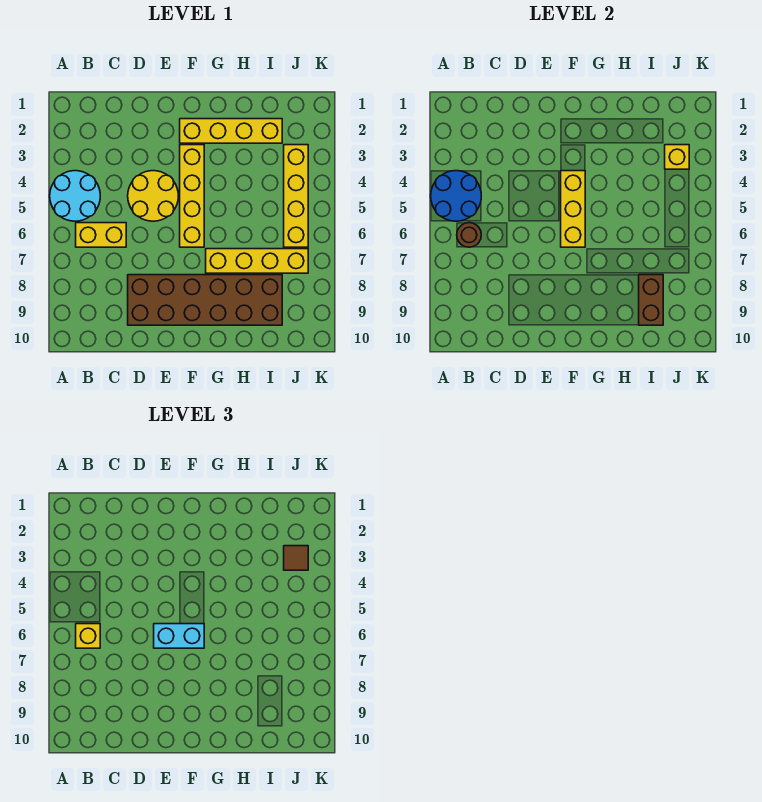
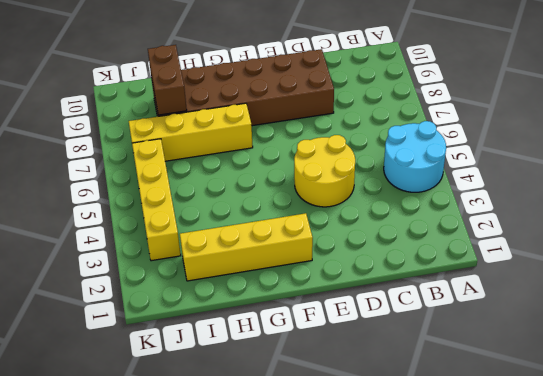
none -> yellow brick B6:C6 level 1
none -> yellow brick F3:F6 level 1
none -> blue round brick A4:B5 level 2

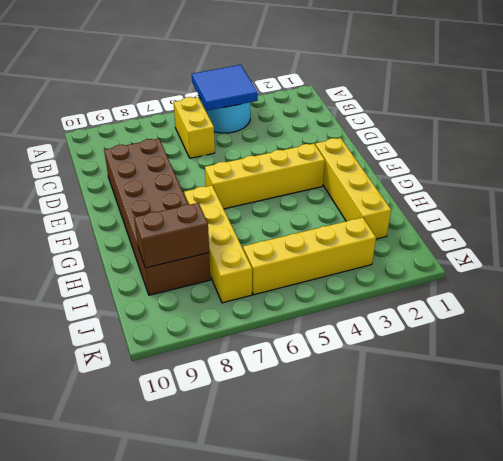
blue tile A4:B5 level 2 -> blue round brick A4:B5 level 2
none -> yellow round brick D4:E5 level 1
none -> brown round brick B6 level 2
none -> yellow brick F4:F6 level 2

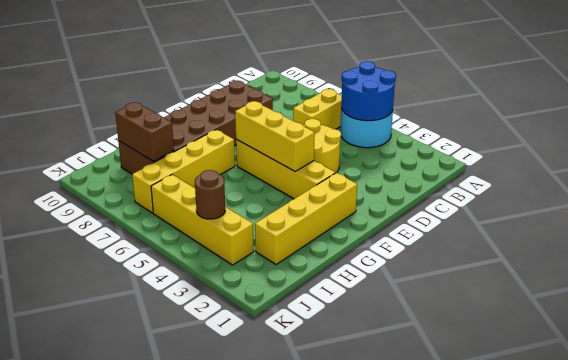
brown round brick J4 level 2 -> brown round brick B6 level 2
none -> yellow brick J3 level 2
none -> yellow brick B6 level 3
none -> cyan brick E6:F6 level 3

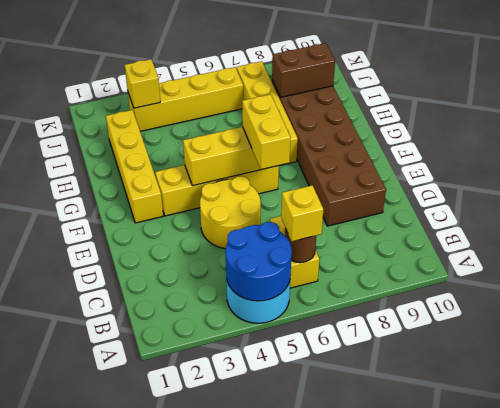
yellow brick E6:F6 level 3 -> cyan brick E6:F6 level 3
none -> brown tile J3 level 3

